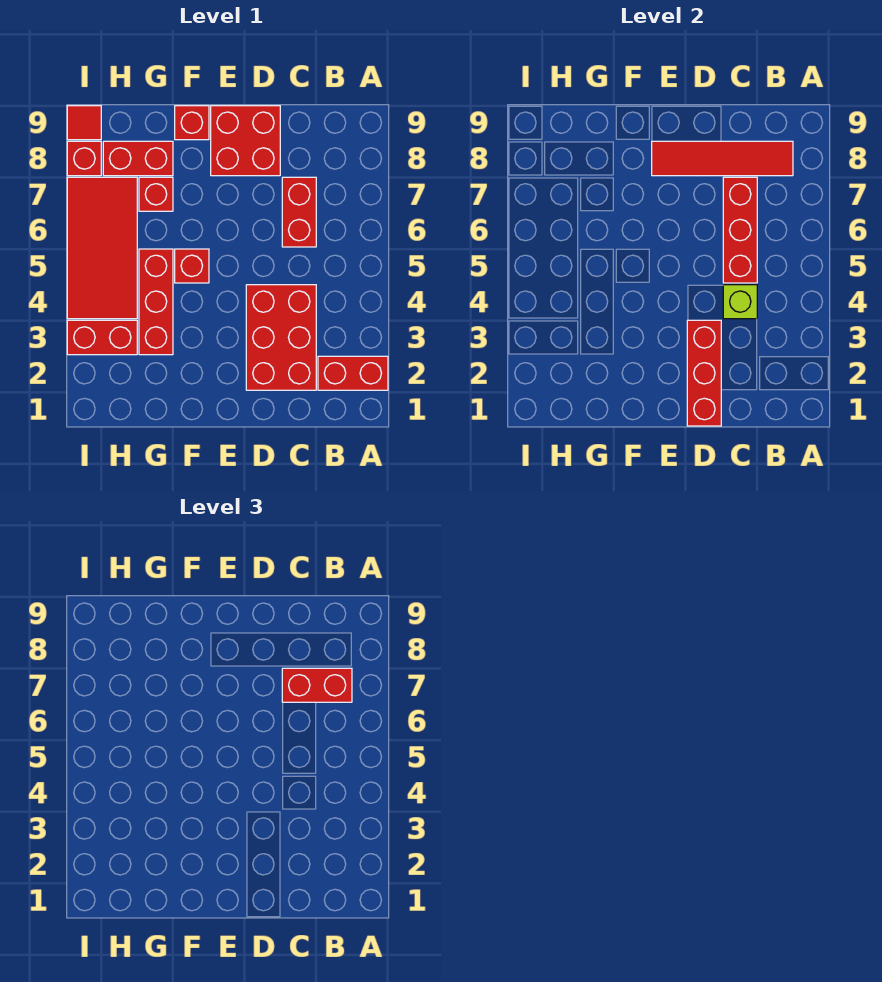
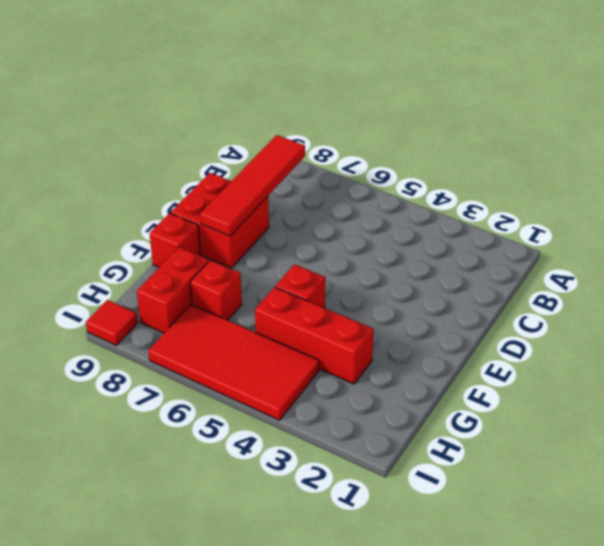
none -> red brick A2:B2 level 1
none -> red brick C2:D4 level 1
none -> red brick C6:C7 level 1

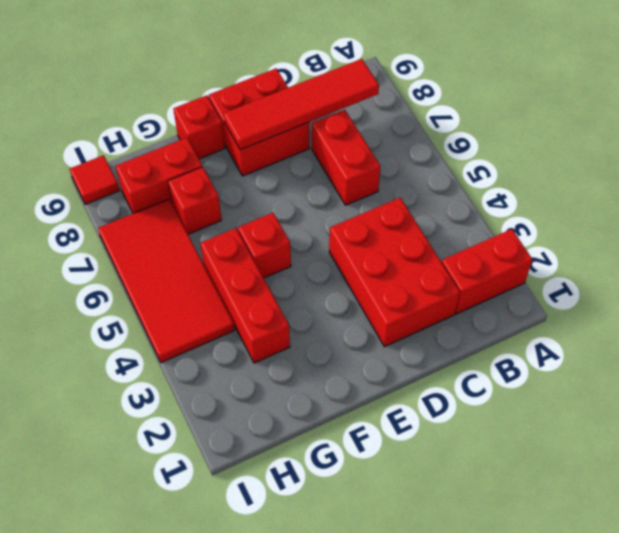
none -> red brick H3:I3 level 1
none -> red brick I8 level 1
none -> lime brick C4 level 2

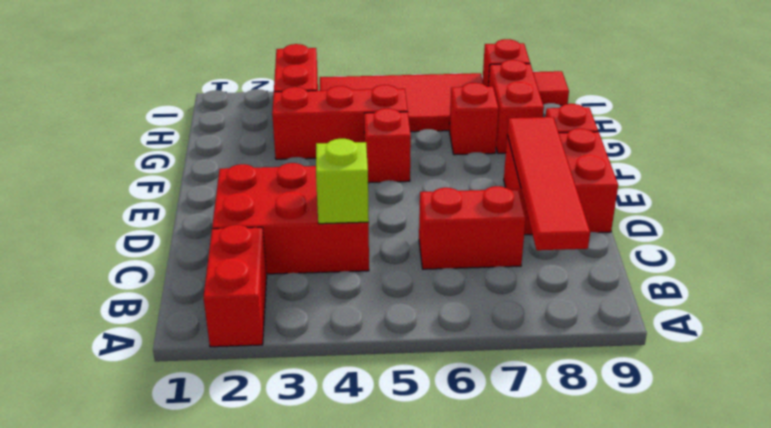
none -> red brick C5:C7 level 2
none -> red brick D1:D3 level 2
none -> red brick B7:C7 level 3

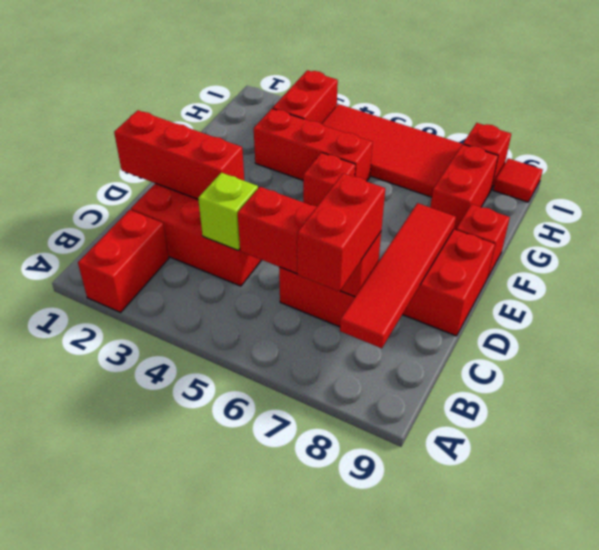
none -> red brick G7 level 1

